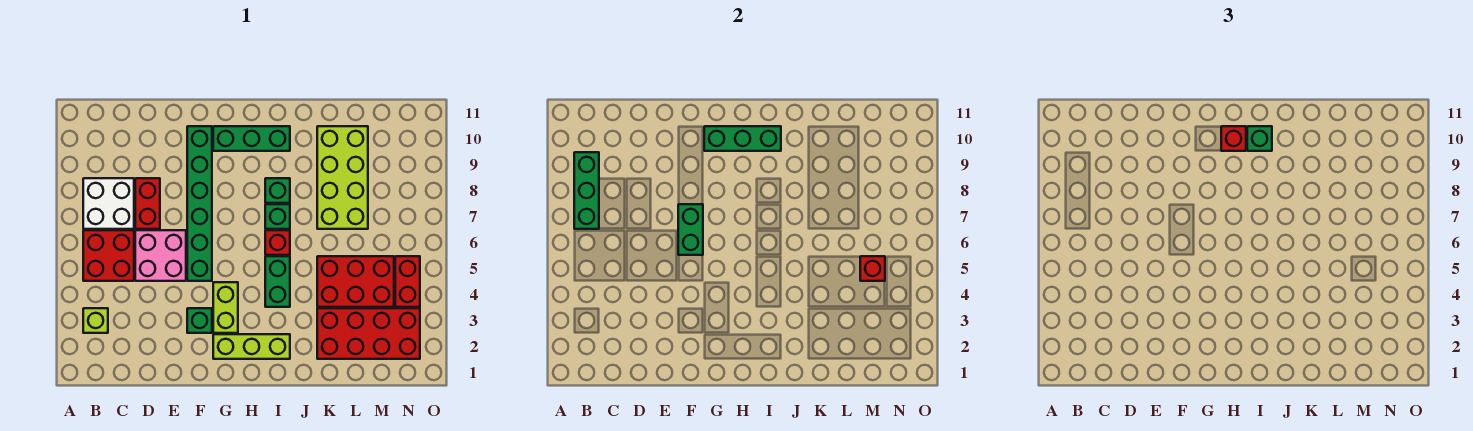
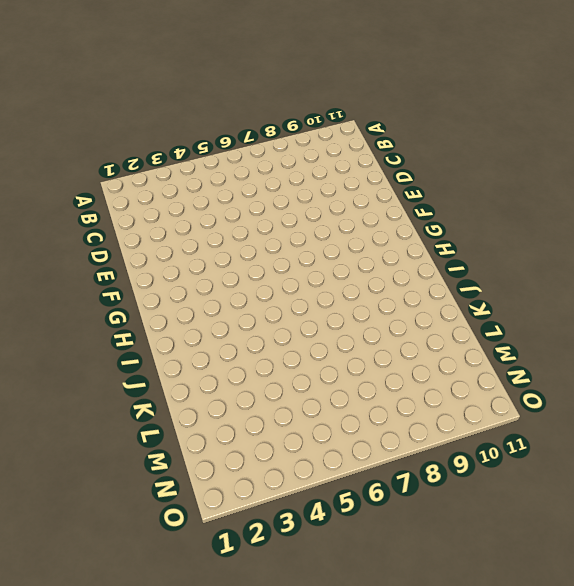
none -> lime brick B3 level 1
none -> red brick B5:C6 level 1
none -> white brick B7:C8 level 1

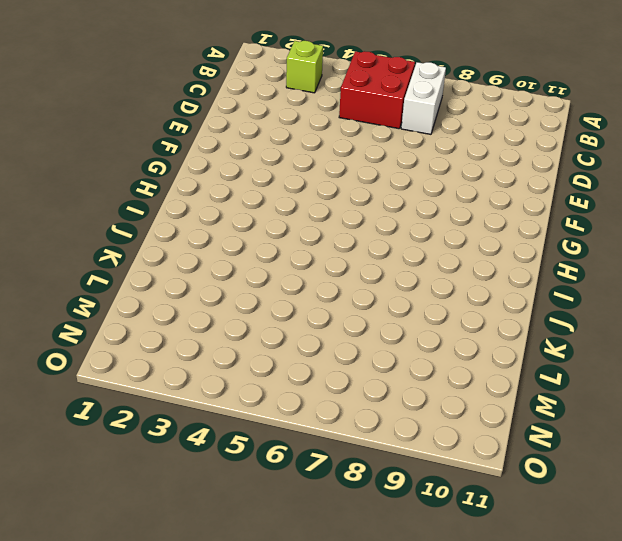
white brick B7:C7 level 1 -> white brick B7:C8 level 1
none -> pink brick D5:E6 level 1
none -> red brick D7:D8 level 1
none -> green brick F3 level 1

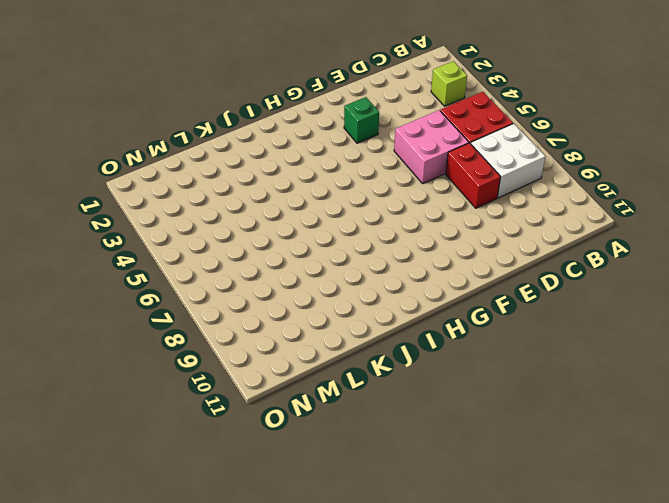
none -> green brick F5:F10 level 1
none -> lime brick G2:I2 level 1
none -> lime brick G3:G4 level 1

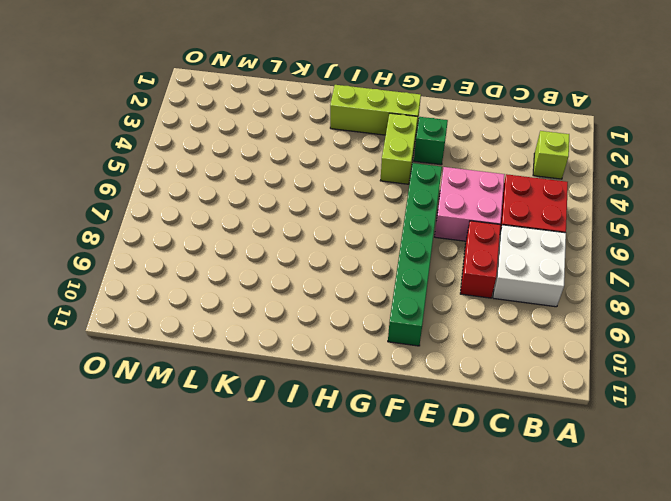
none -> green brick G10:I10 level 1
none -> green brick I4:I5 level 1
none -> red brick I6 level 1

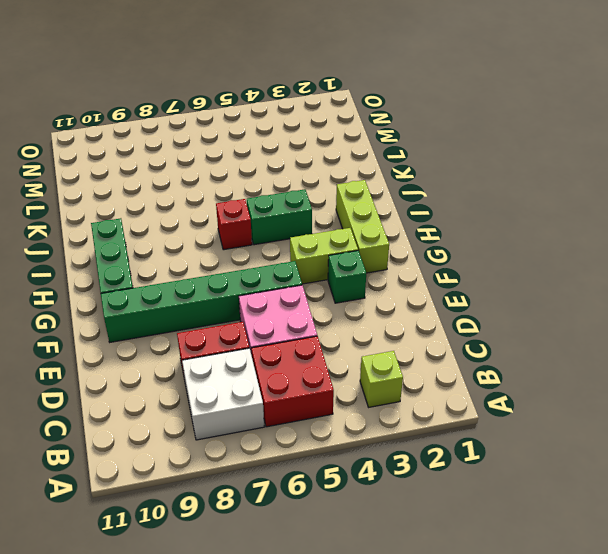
none -> green brick I7 level 1
none -> green brick I8 level 1
none -> red brick K2:N3 level 1

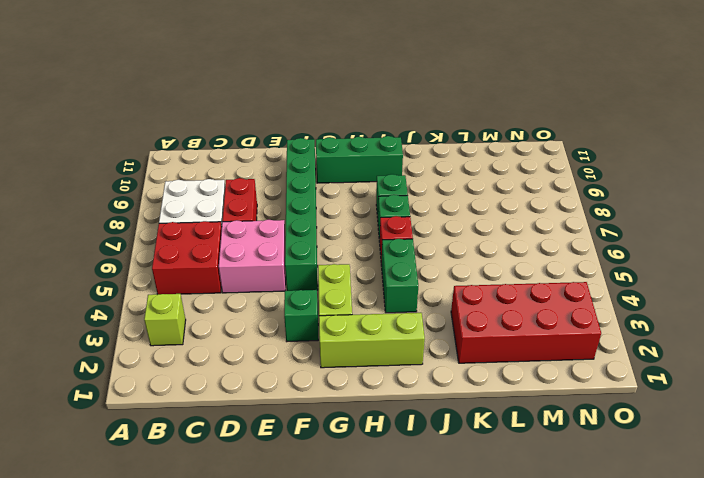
none -> red brick K4:M5 level 1
none -> lime brick K7:L10 level 1
none -> red brick N4:N5 level 1

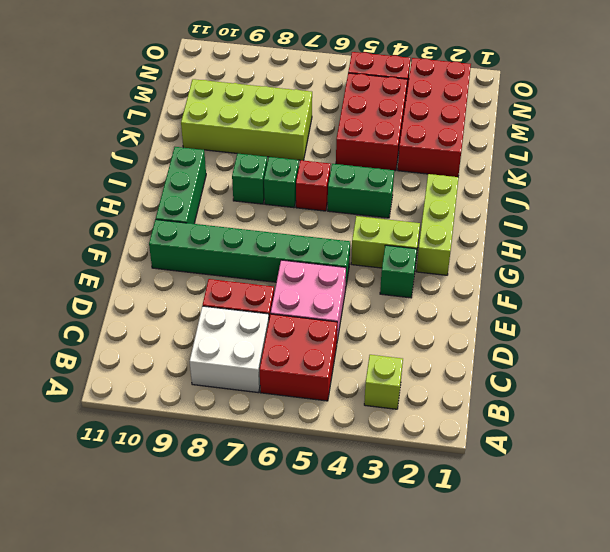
none -> green brick B7:B9 level 2
none -> green brick F6:F7 level 2
none -> green brick G10:I10 level 2

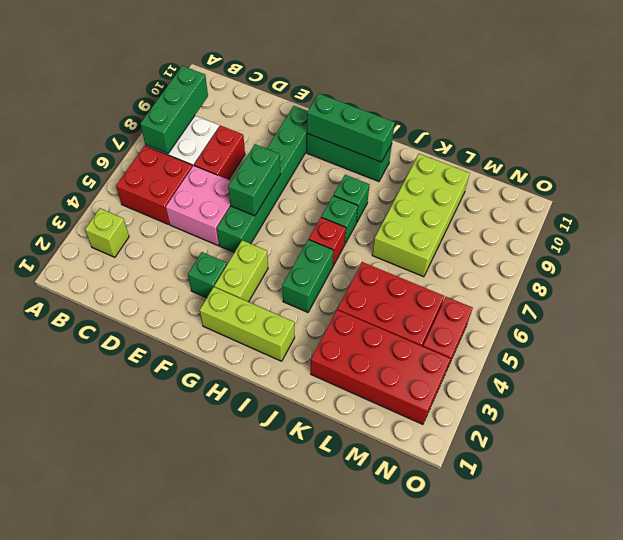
none -> red brick M5 level 2
none -> red brick H10 level 3
none -> green brick I10 level 3

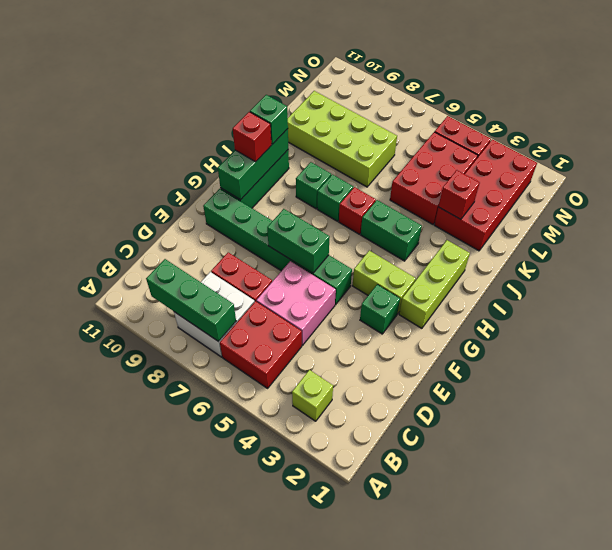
red brick K3 level 2 -> red brick M5 level 2

